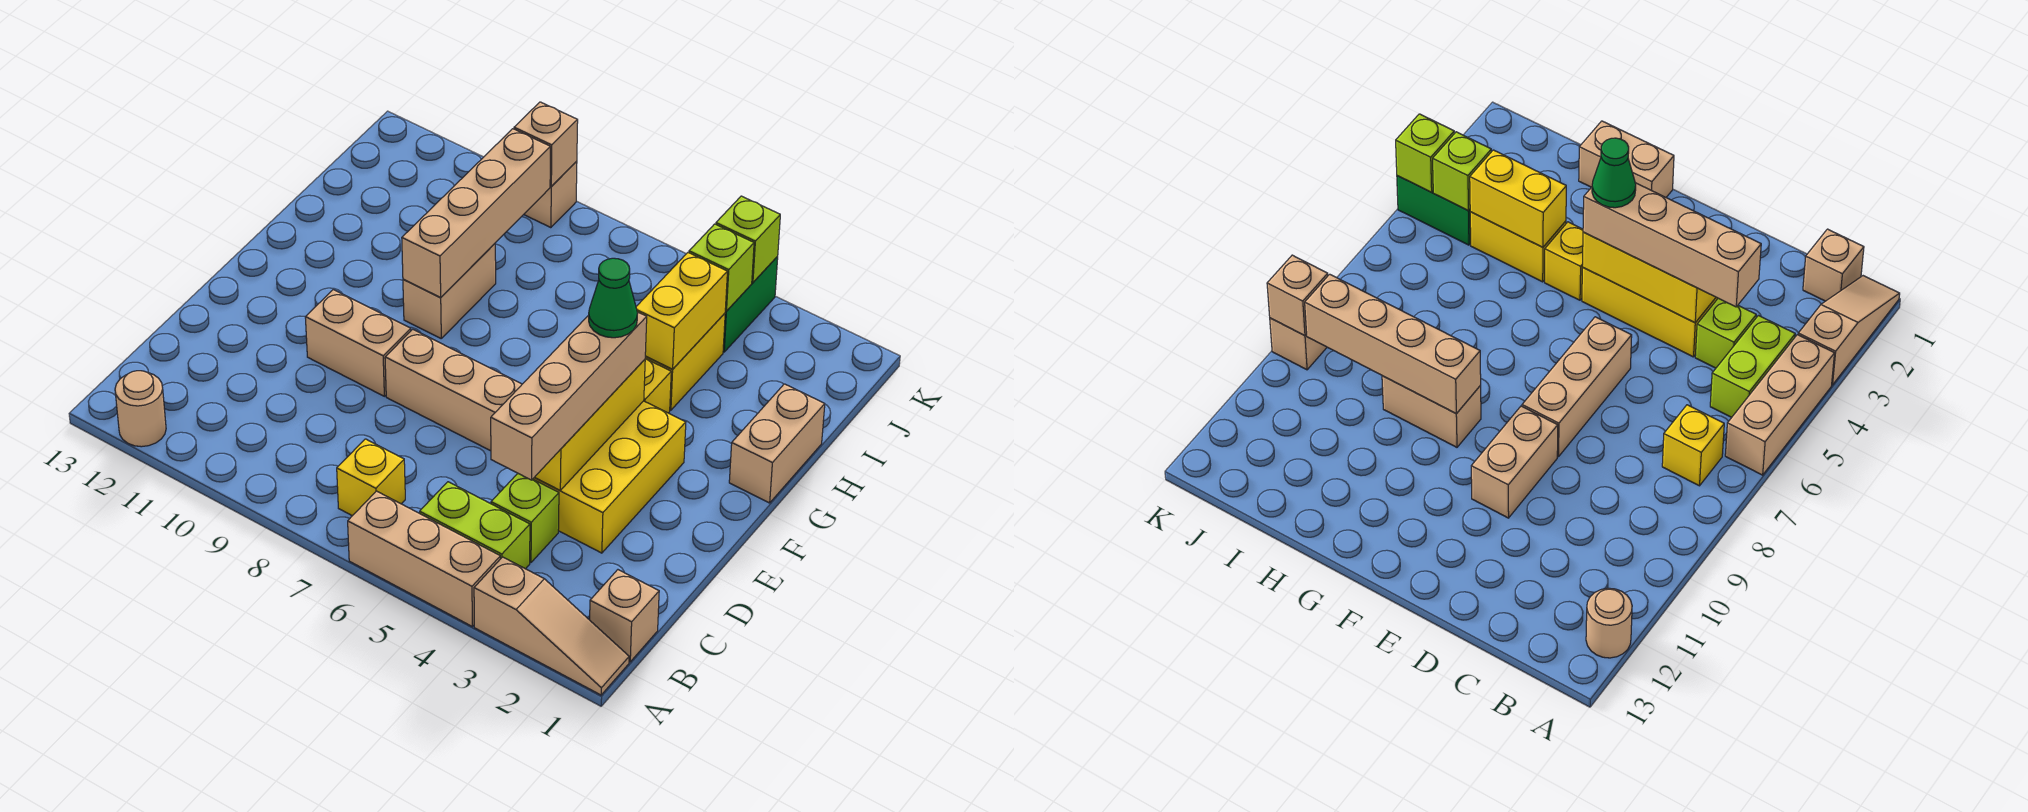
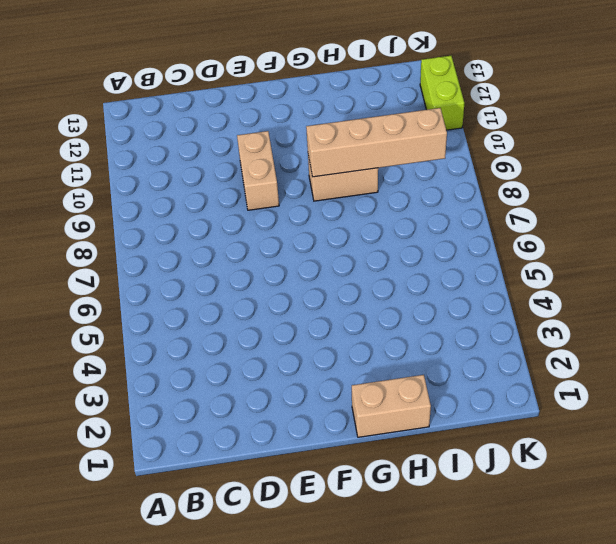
lime brick K11:K12 level 1 -> lime brick B4:B5 level 1
none -> tan slope A1:A3 level 1 top 3
none -> tan brick A4:A6 level 1
none -> tan round brick A12 level 1

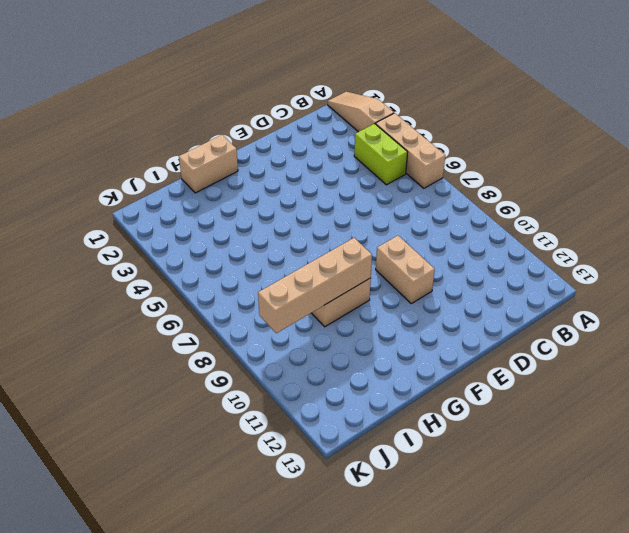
none -> tan round brick A12 level 1
none -> tan brick B1 level 1
none -> yellow brick B7 level 1

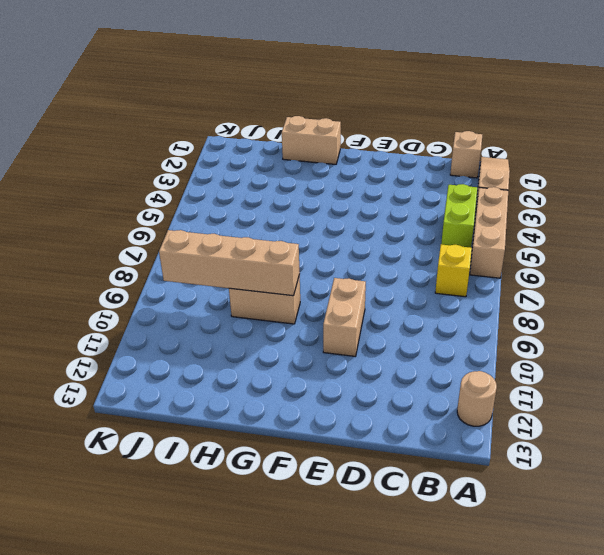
none -> lime brick C4 level 1
none -> yellow brick D3:F4 level 1
none -> tan brick E6:E8 level 1

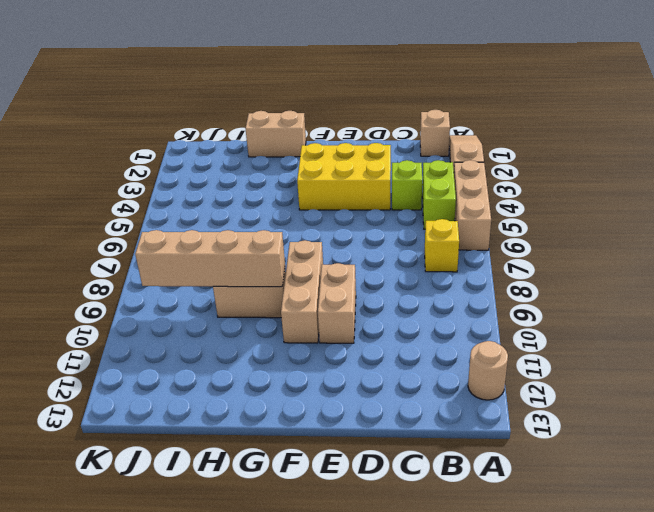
tan brick F8:F10 level 1 -> tan brick E6:E8 level 1
none -> yellow brick G4 level 1
none -> yellow brick H4:I4 level 1
none -> green brick J4:K4 level 1

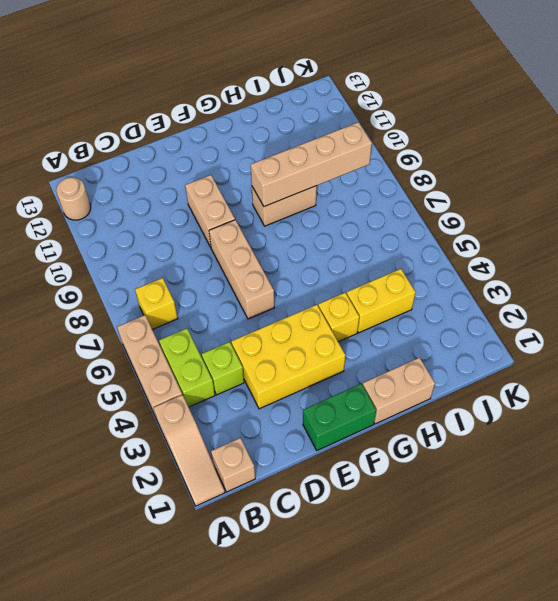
green brick E1:F1 level 1 -> green brick J4:K4 level 1
none -> tan brick K9 level 1
none -> yellow brick D4:F4 level 2
none -> yellow brick H4:I4 level 2

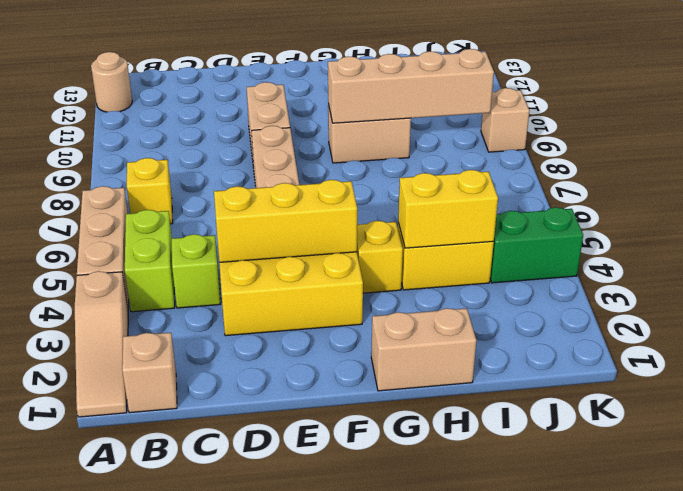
none -> lime brick J4 level 2
none -> lime brick K4 level 2
none -> tan brick K9 level 2

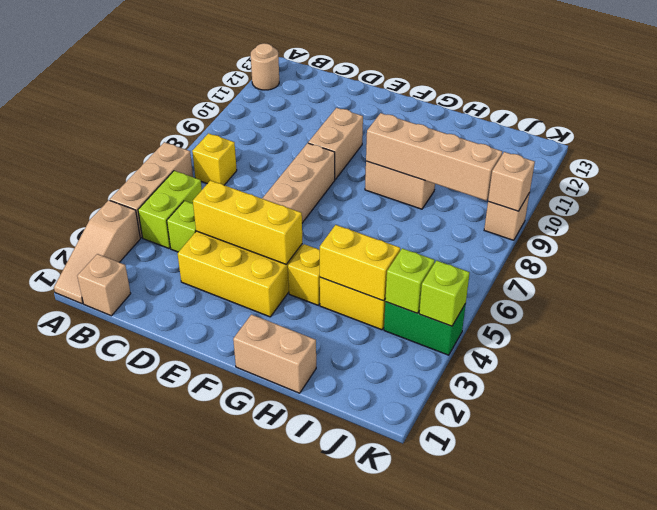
none -> tan brick C4:F4 level 3
none -> green cone F4 level 4

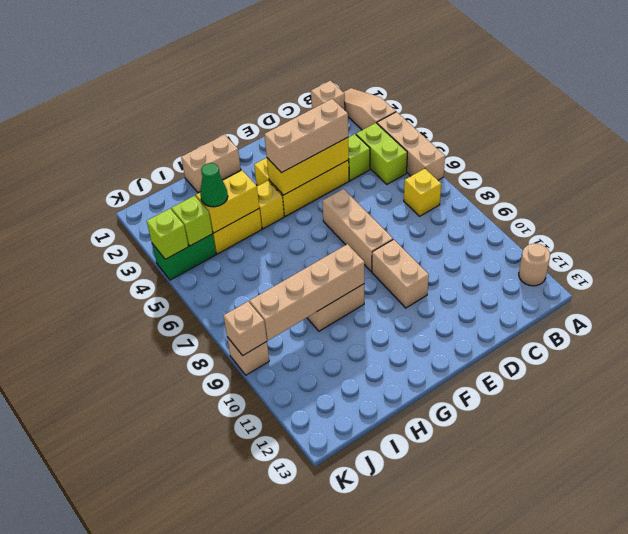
tan brick D4:F4 level 3 -> tan brick C4:F4 level 3
green cone I4 level 3 -> green cone F4 level 4

